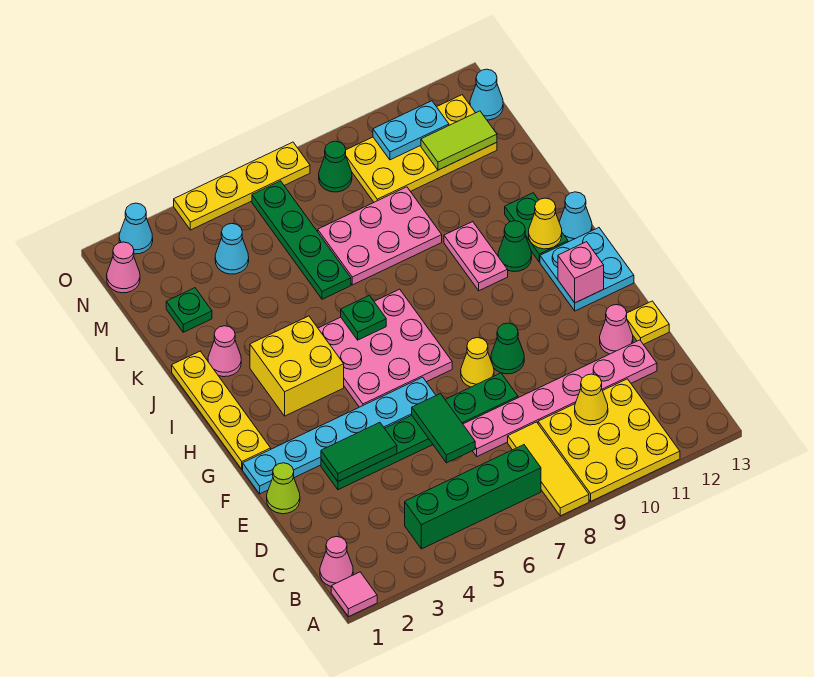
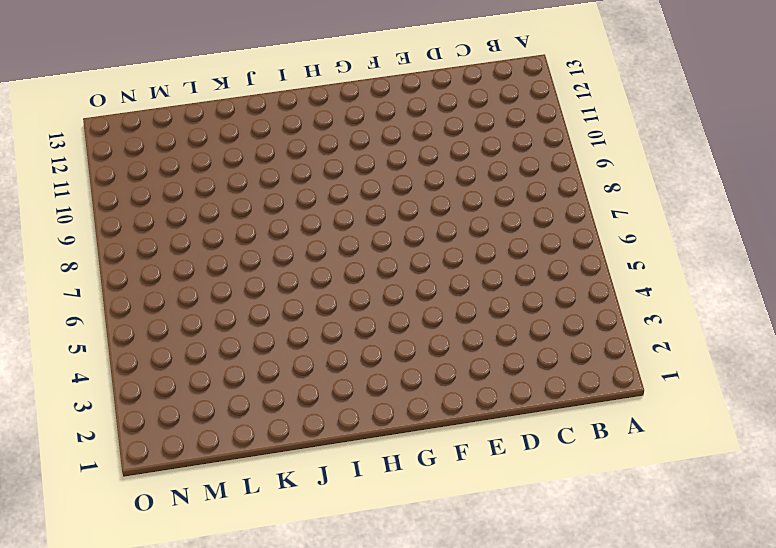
none -> pink tile A1 level 1
none -> yellow tile A8:C8 level 1
none -> yellow plate A9:C11 level 1
none -> pink cone B1 level 1

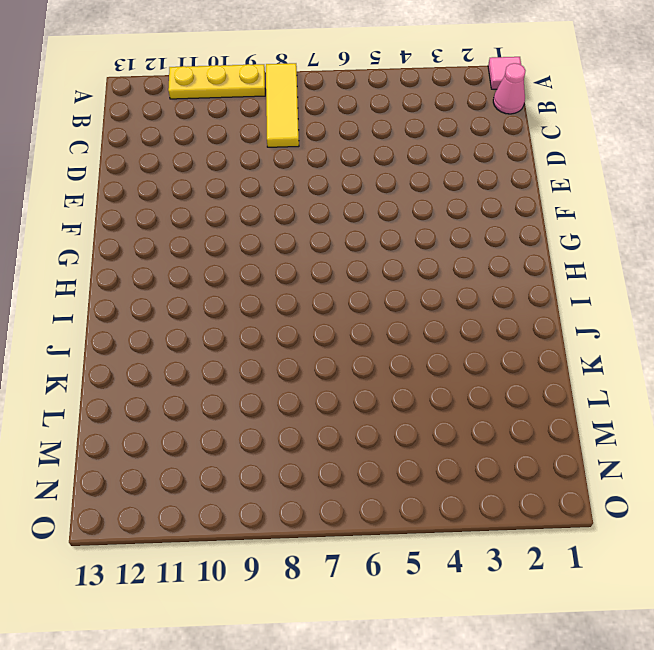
yellow plate A9:A11 level 1 -> yellow plate A9:C11 level 1
none -> green brick B4:B7 level 1
none -> pink plate D7:D12 level 1
none -> lime cone E1 level 1
none -> green plate E3:E8 level 1

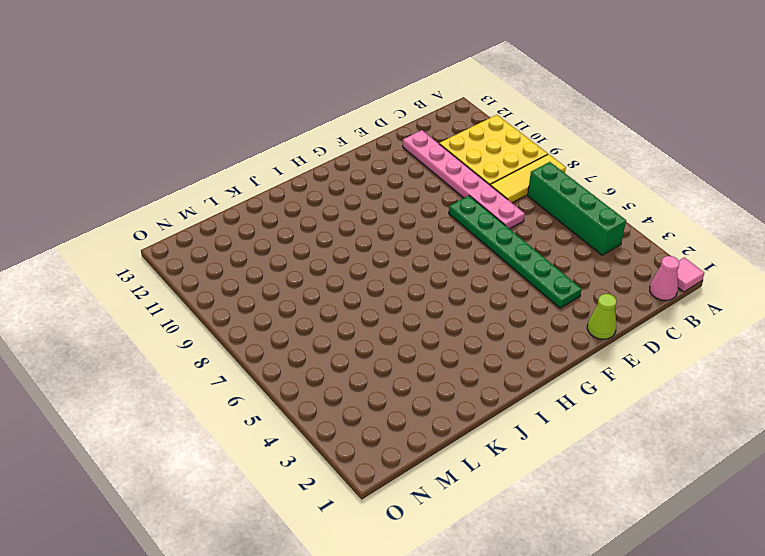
none -> pink cone E12 level 1
none -> yellow plate E13 level 1
none -> cyan plate F1:F6 level 1
none -> yellow cone F8 level 1

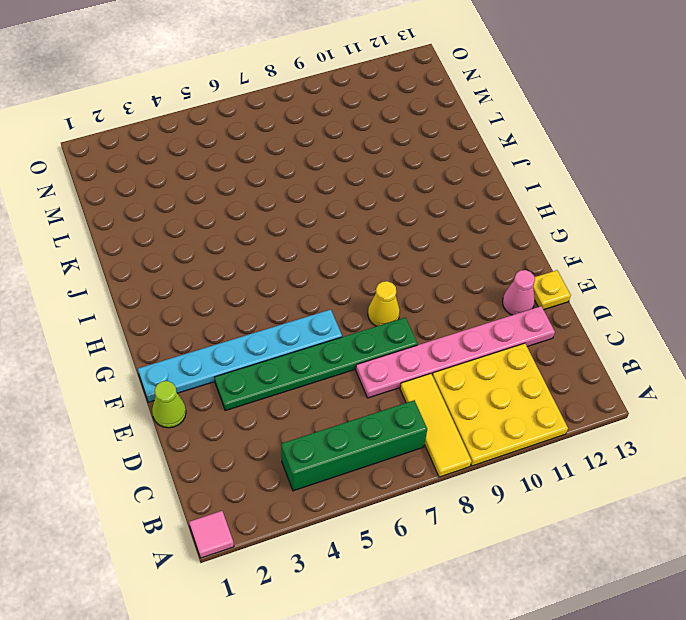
none -> pink cone B1 level 1
none -> green cone F9 level 1
none -> yellow plate G1:J1 level 1
none -> pink plate G5:I7 level 1

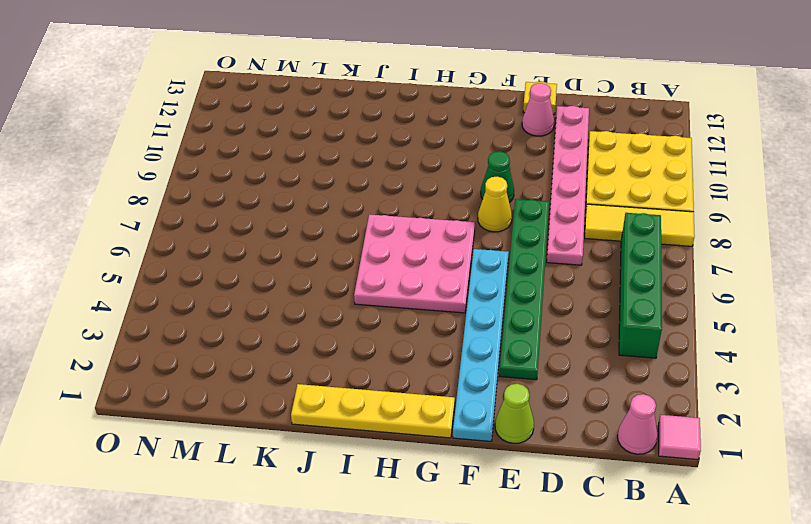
none -> cyan plate G12:H13 level 1
none -> yellow brick H3:I4 level 1
none -> pink plate I10:J10 level 1
none -> green cone I11 level 1

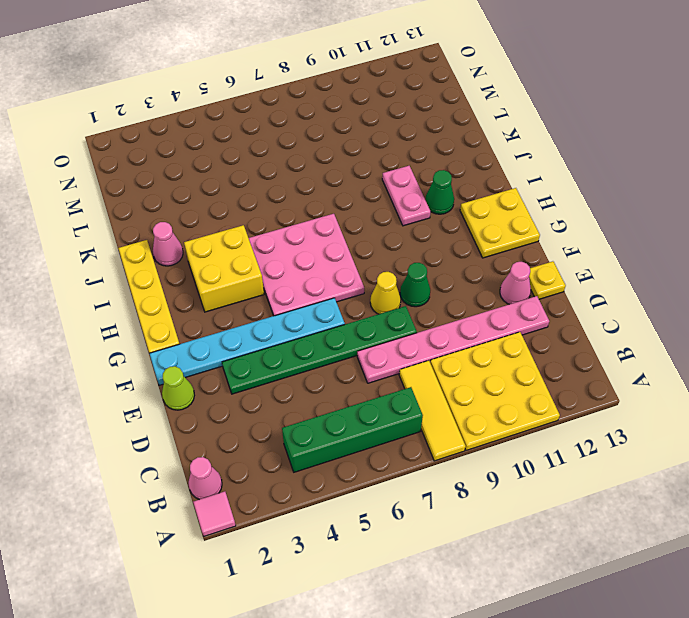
yellow plate G12:H13 level 1 -> cyan plate G12:H13 level 1
none -> green plate I12:J12 level 1
none -> cyan cone I13 level 1
none -> green plate K6:N6 level 1
none -> pink plate K7:L9 level 1

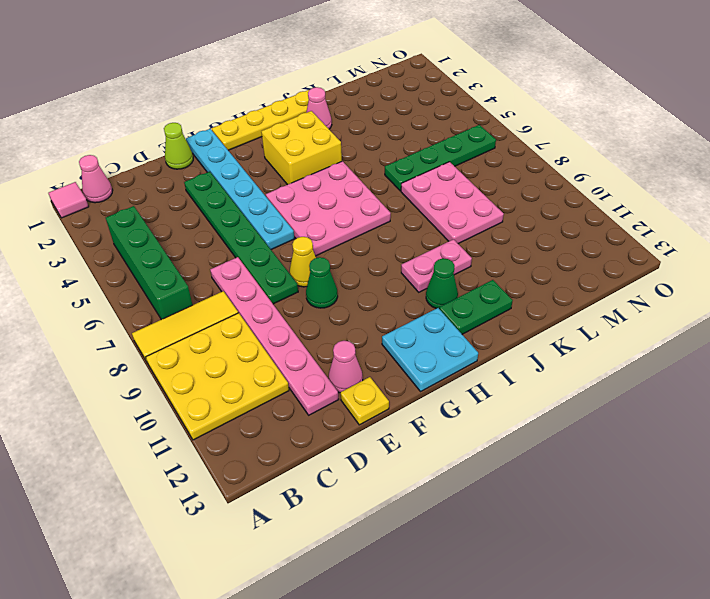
none -> cyan cone I13 level 1
none -> green plate L2 level 1
none -> cyan cone M4 level 1
none -> yellow plate M9:N12 level 1

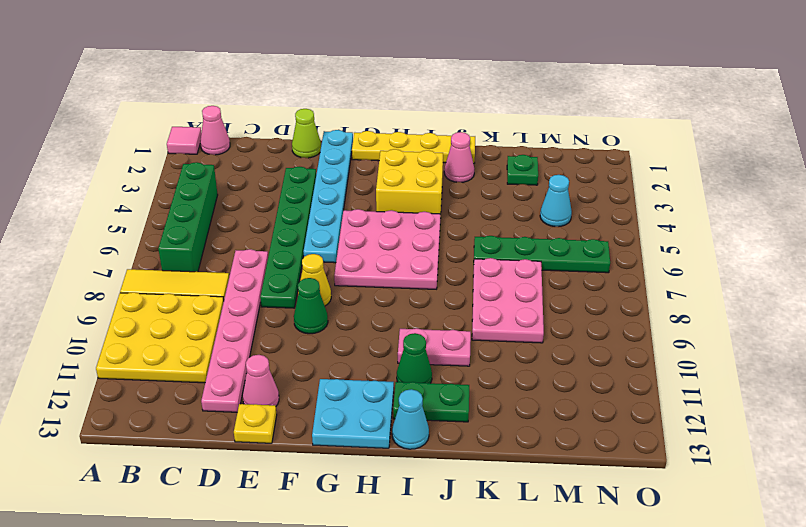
none -> yellow plate M9:N12 level 1
none -> pink cone N1 level 1
none -> green cone N8 level 1
none -> cyan cone N13 level 1

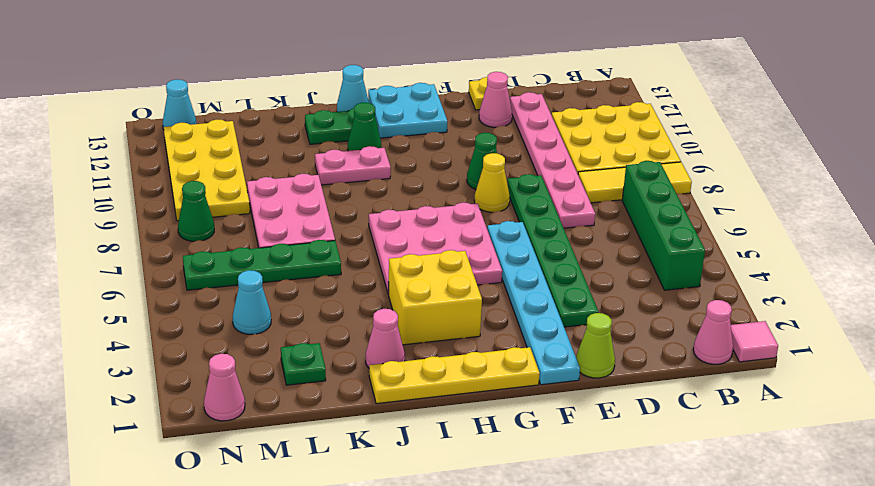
none -> cyan cone O2 level 1
none -> yellow plate O4:O7 level 1
none -> yellow cone C10 level 2
none -> green tile D6:E6 level 2

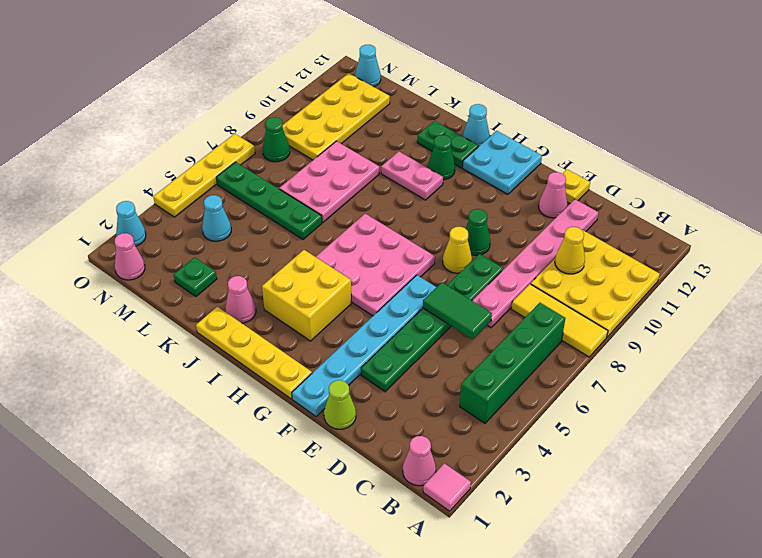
none -> green tile E3:E4 level 2
none -> pink brick G12 level 2
none -> green plate I6 level 2
none -> yellow cone I12 level 2

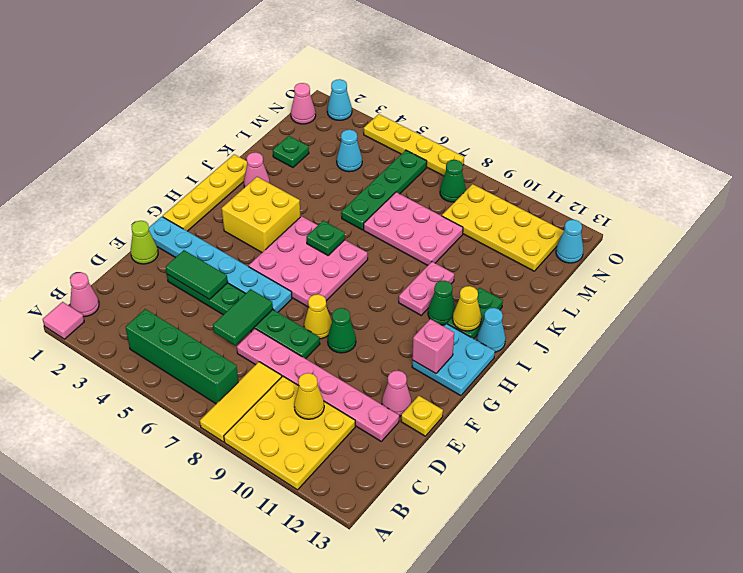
none -> lime tile M11:M12 level 2
none -> cyan plate N10:N11 level 2

